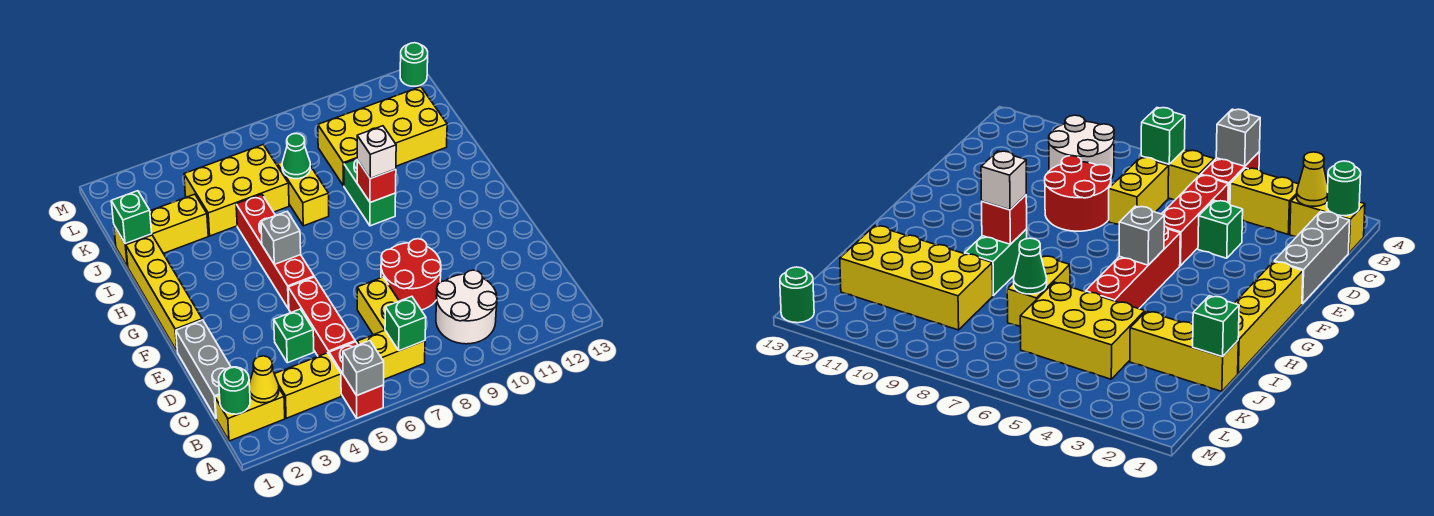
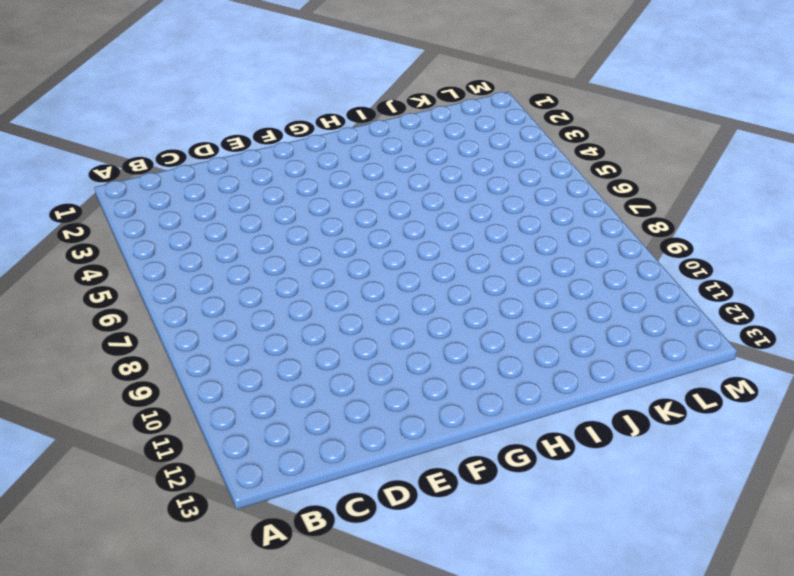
none -> red brick A5:B5 level 1
none -> yellow brick B1:B2 level 1
none -> yellow brick B3:B4 level 1

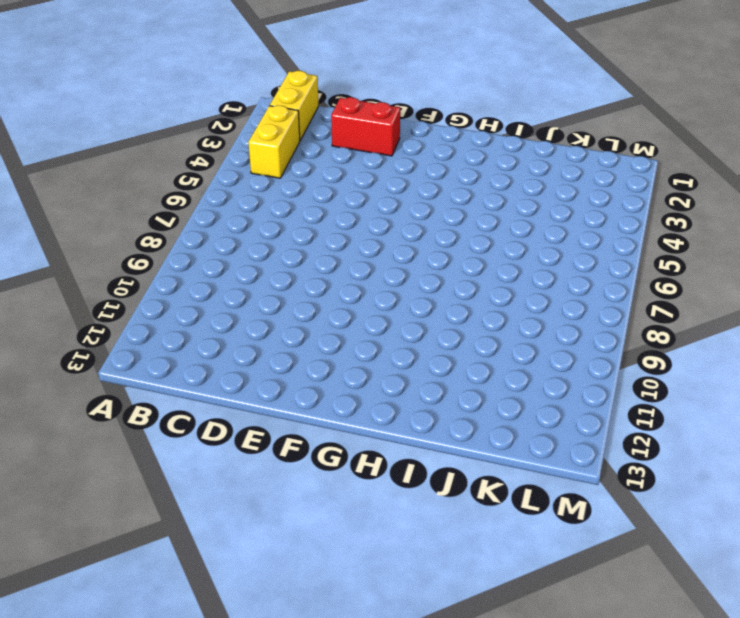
red brick D2:E2 level 1 -> red brick A5:B5 level 1
none -> yellow brick B6:B7 level 1
none -> white round brick B9:C10 level 1
none -> grey brick C1:E1 level 1

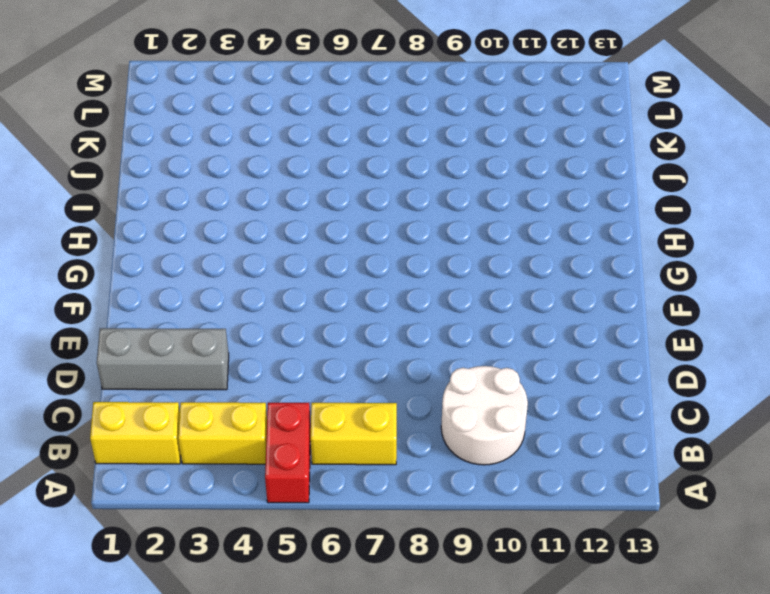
grey brick D1:D3 level 1 -> grey brick C1:E1 level 1
none -> red brick C5:E5 level 1
none -> yellow brick C7:D7 level 1
none -> green brick D4 level 1

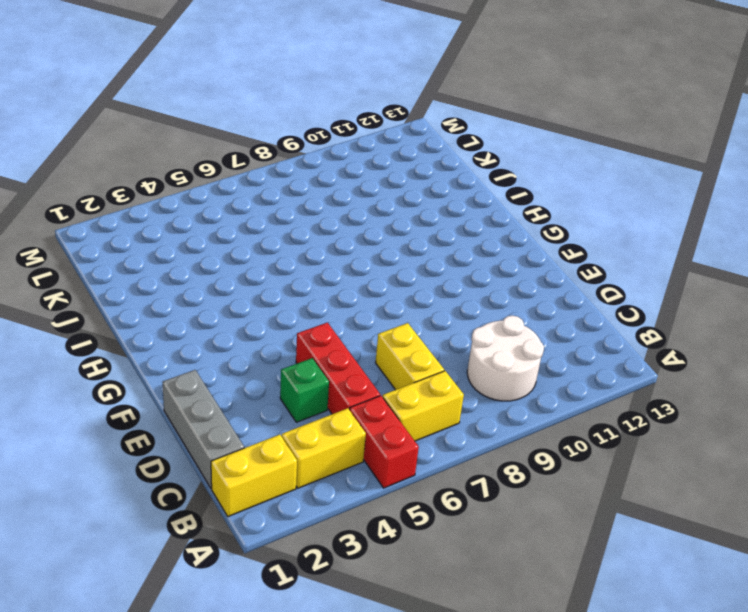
none -> red round brick D8:E9 level 1
none -> yellow brick F1:I1 level 1
none -> red brick F5:I5 level 1

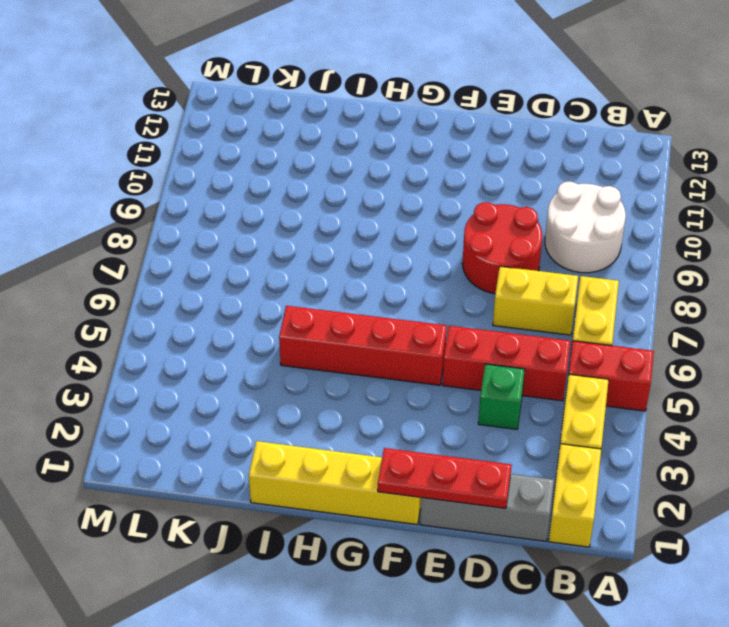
red plate D1:F1 level 2 -> none
none -> green brick H9:I9 level 1
none -> yellow brick I7:J7 level 1
none -> yellow brick J1:J3 level 1

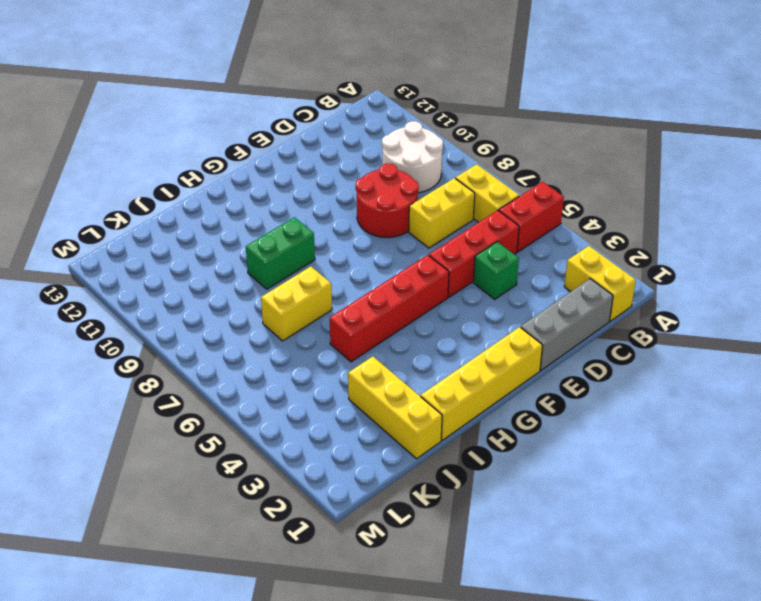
none -> yellow brick B3:B4 level 1
none -> yellow brick J4:K6 level 1
none -> yellow brick J9:K12 level 1

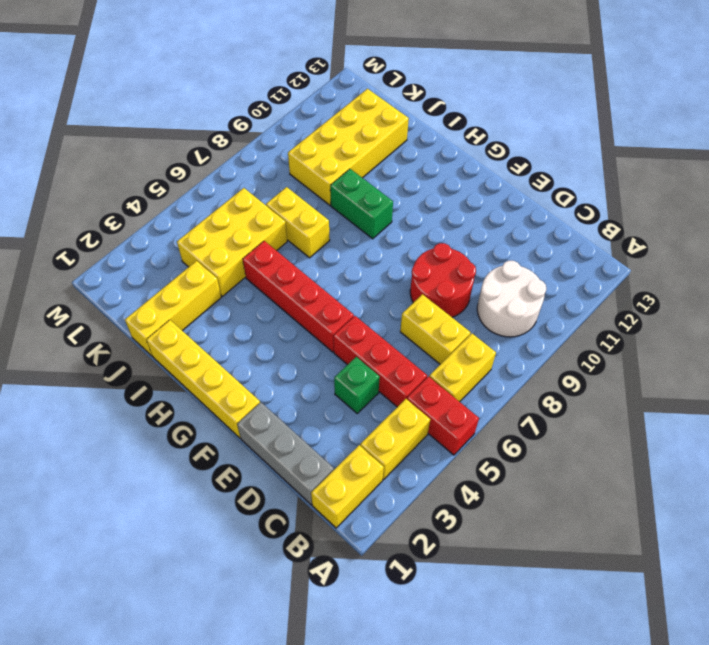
none -> green round brick M13 level 1
none -> grey brick A5 level 2
none -> green round brick B1 level 2

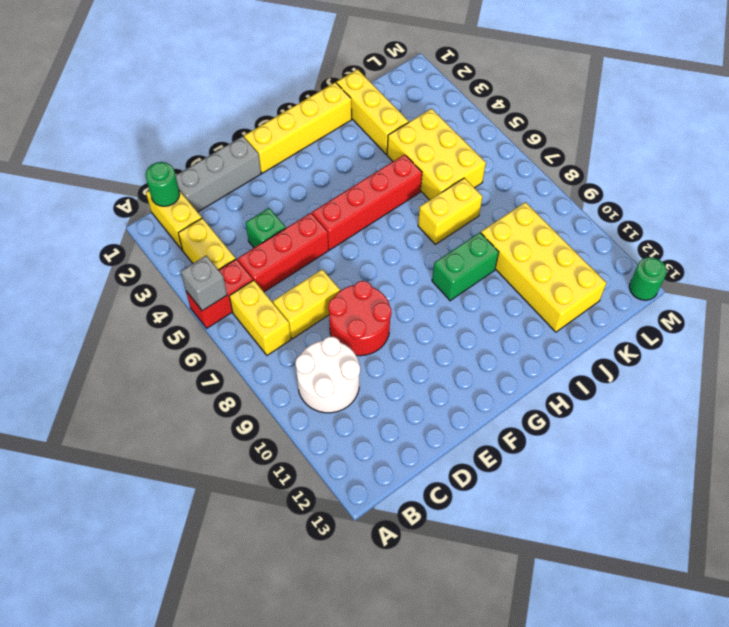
none -> yellow cone B2 level 2
none -> green brick B7 level 2
none -> grey brick G5 level 2

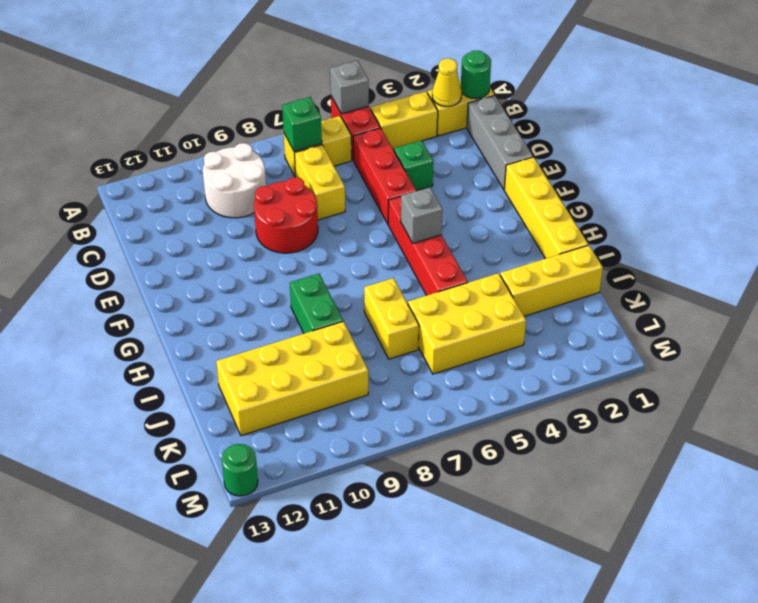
none -> red brick H9 level 2
none -> green brick J1 level 2
none -> green cone J7 level 2

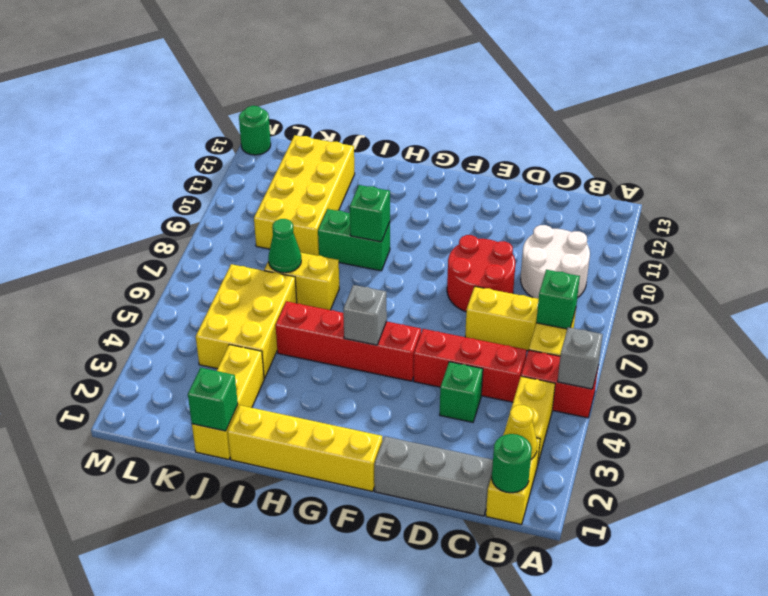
green brick H9 level 2 -> red brick H9 level 2
none -> white brick H9 level 3

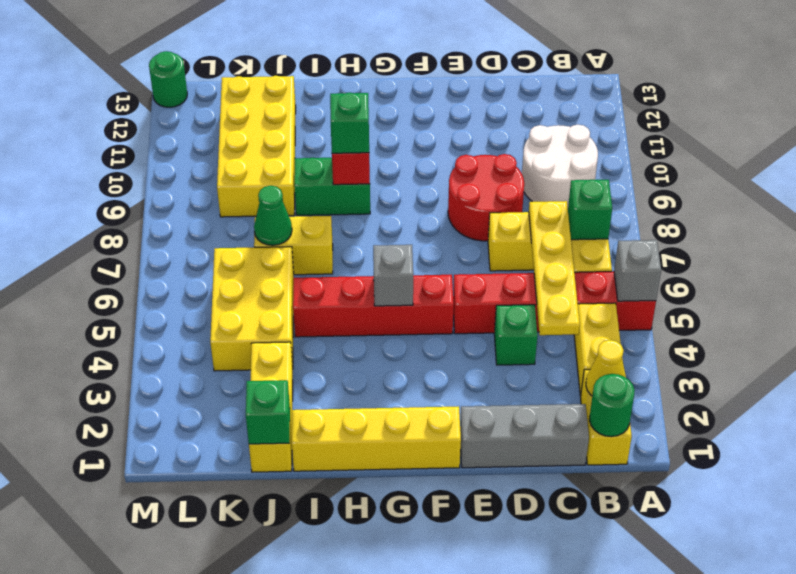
yellow plate C4:C7 level 2 -> none
green brick H9 level 3 -> white brick H9 level 3

